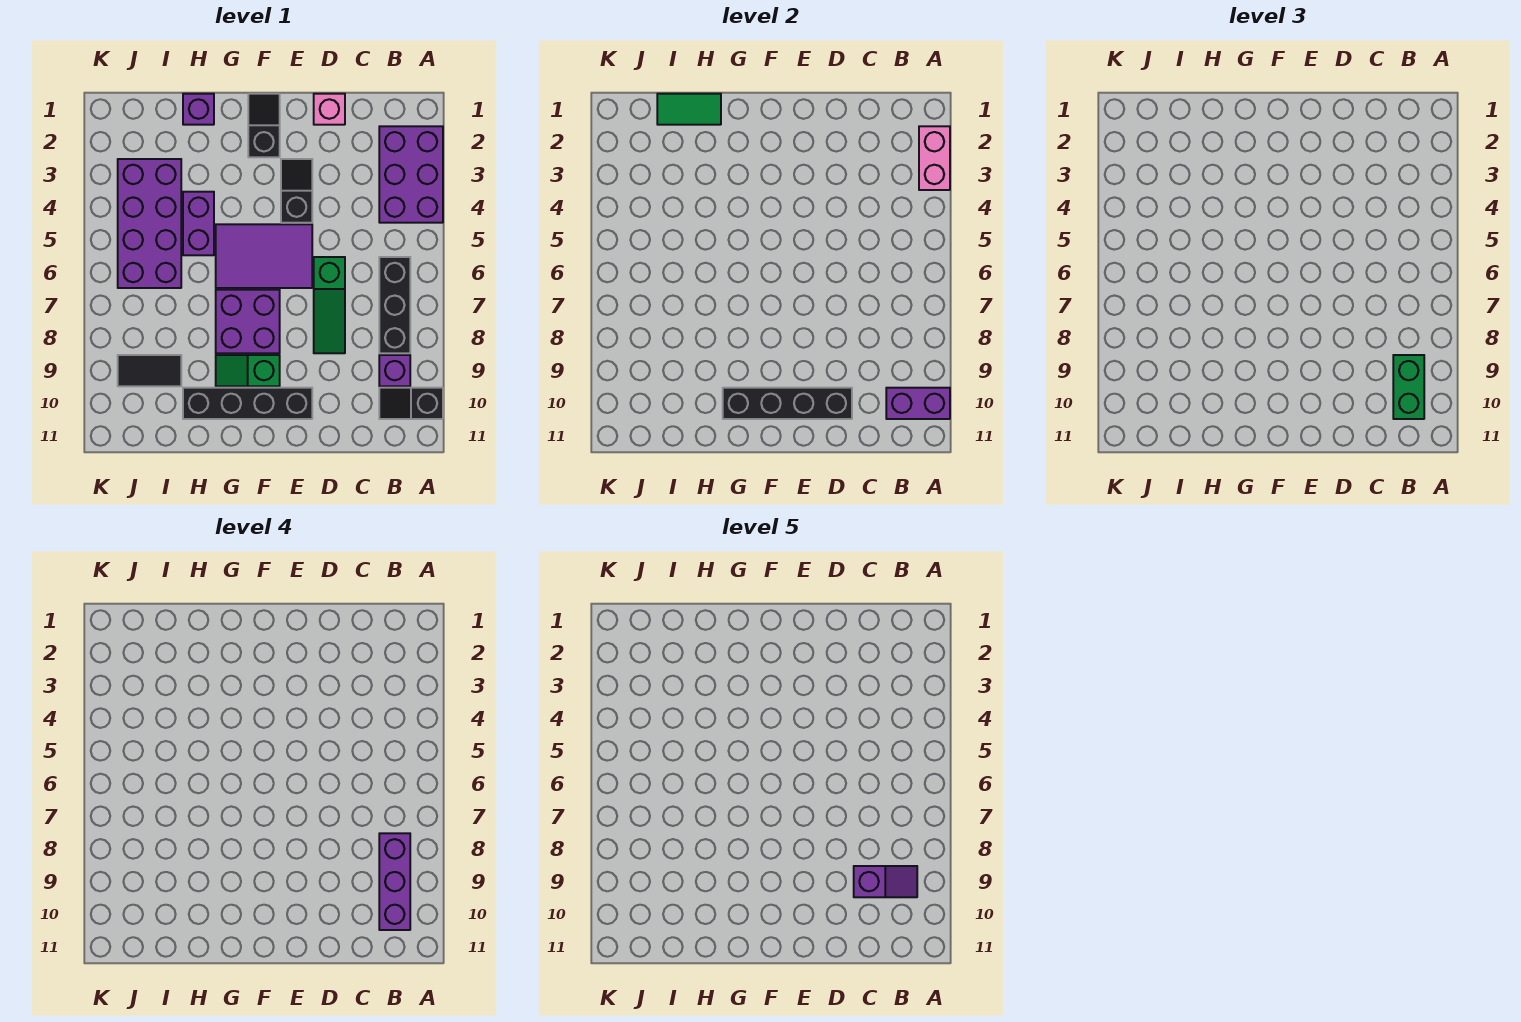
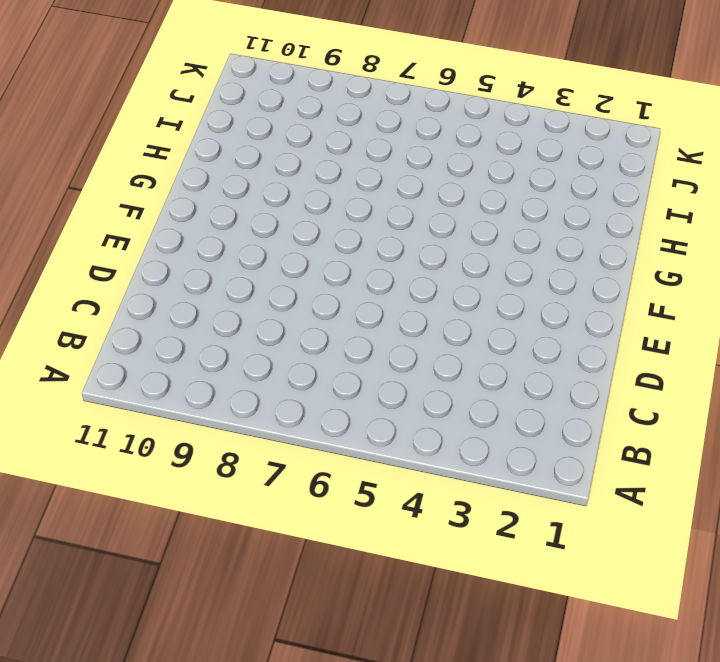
none -> purple brick A2:B4 level 1
none -> black slope A10:B10 level 1 top A
none -> black brick B6:B8 level 1

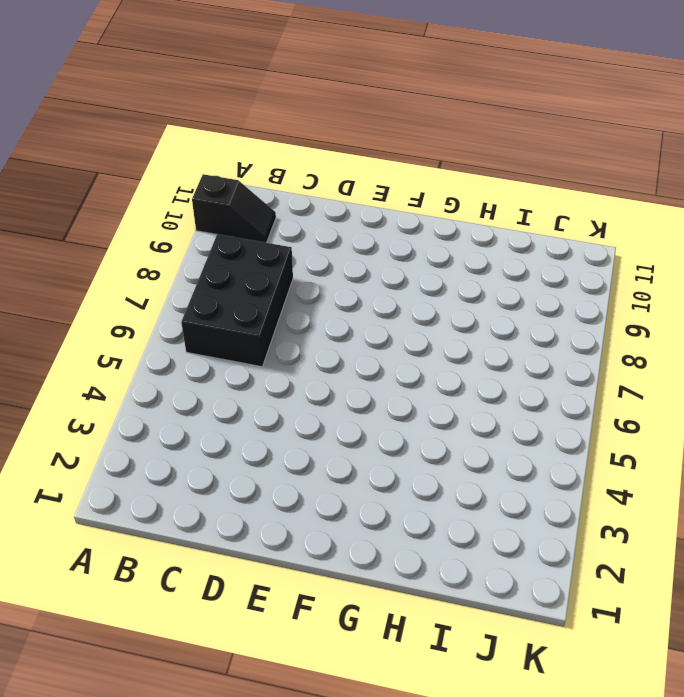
black brick B6:C8 level 1 -> black brick B6:B8 level 1
none -> purple brick A2:B4 level 1
none -> purple brick B9 level 1
none -> pink brick D1 level 1

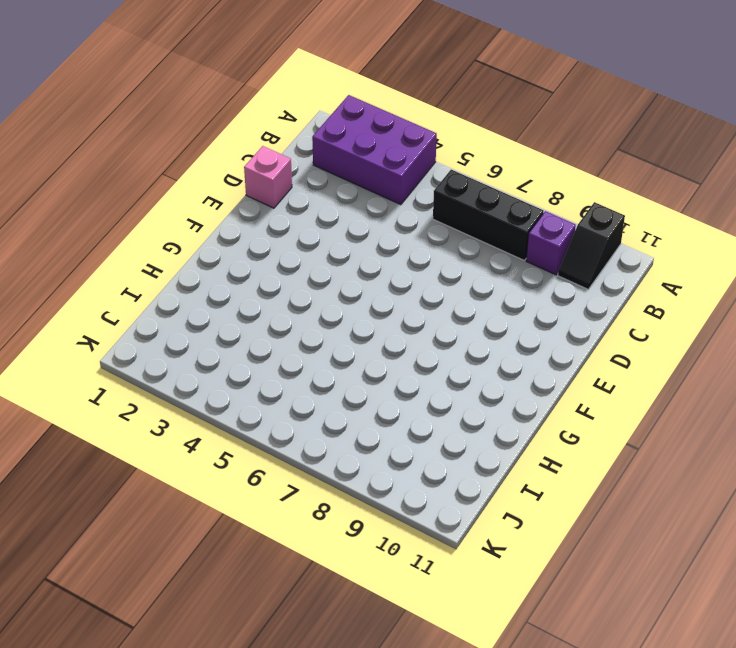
none -> green slope D6:D8 level 1 top 6
none -> black slope E3:E4 level 1 top 4
none -> purple tile E5:G6 level 1

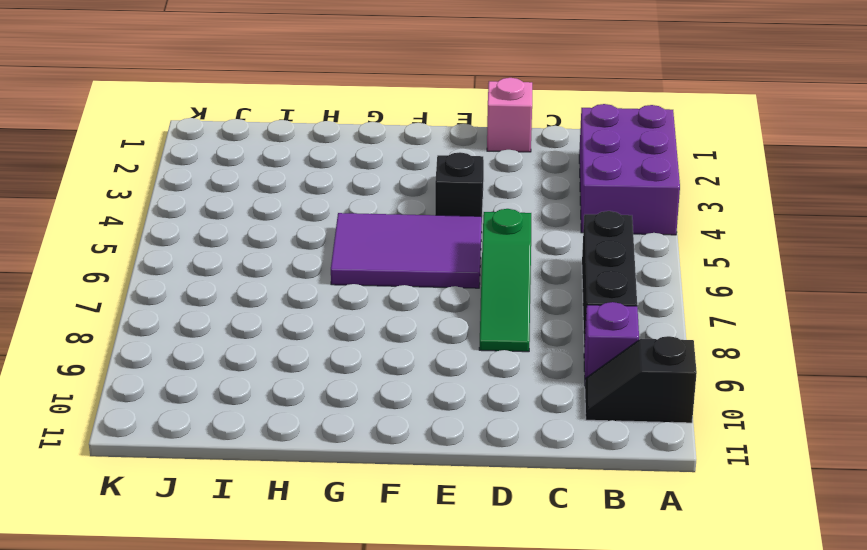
none -> black brick E10:H10 level 1
none -> black slope F1:F2 level 1 top 2
none -> purple brick F7:G8 level 1

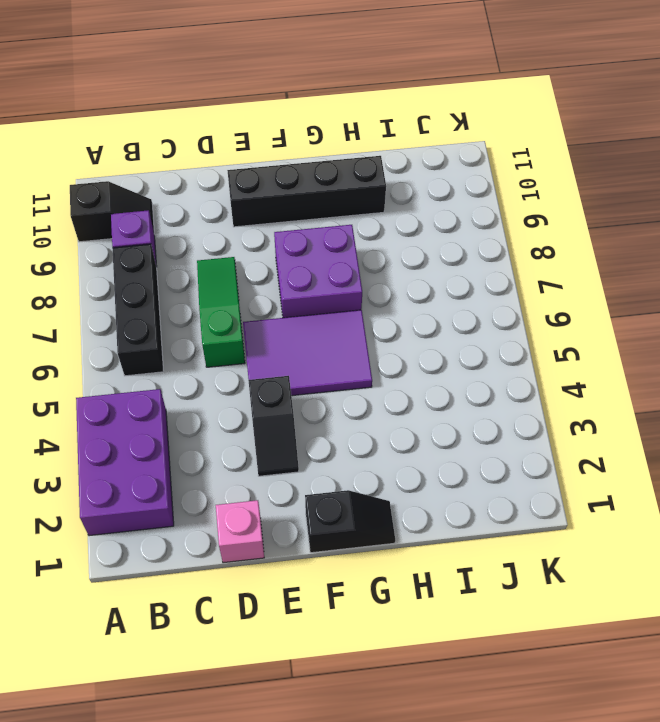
black slope F1:G1 level 1 top F -> black slope F1:F2 level 1 top 2
none -> green slope F9:G9 level 1 top F
none -> purple brick H1 level 1
none -> purple brick H4:H5 level 1

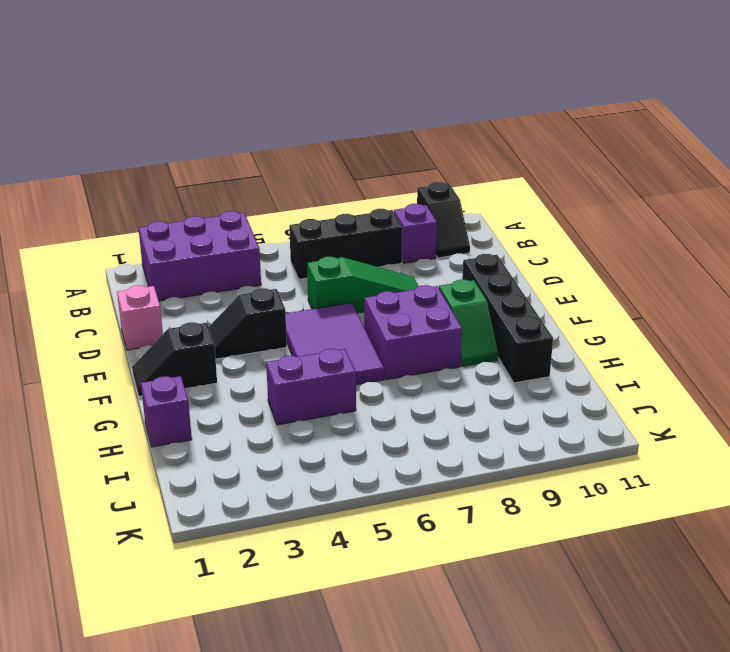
none -> purple brick I3:J6 level 1
none -> black tile I9:J9 level 1
none -> pink brick A2:A3 level 2

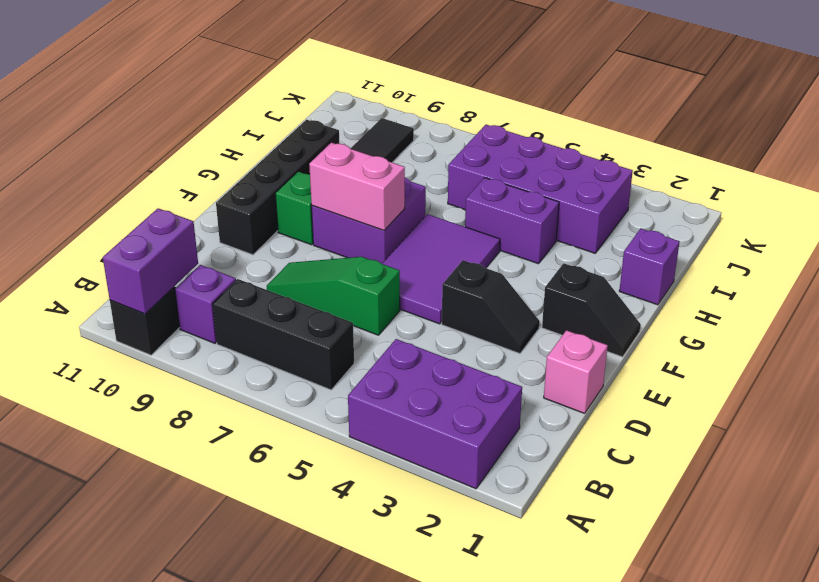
pink brick F7:F8 level 2 -> pink brick A2:A3 level 2
none -> black brick D10:G10 level 2
none -> green tile H1:I1 level 2
none -> green brick B9:B10 level 3

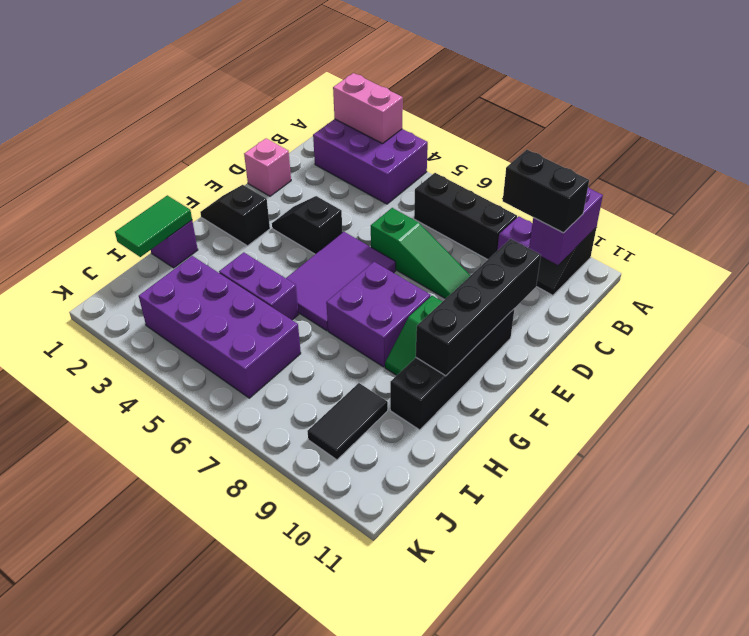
black brick B9:B10 level 3 -> green brick B9:B10 level 3
none -> purple brick B8:B10 level 4
none -> purple slope B9:C9 level 5 top C

